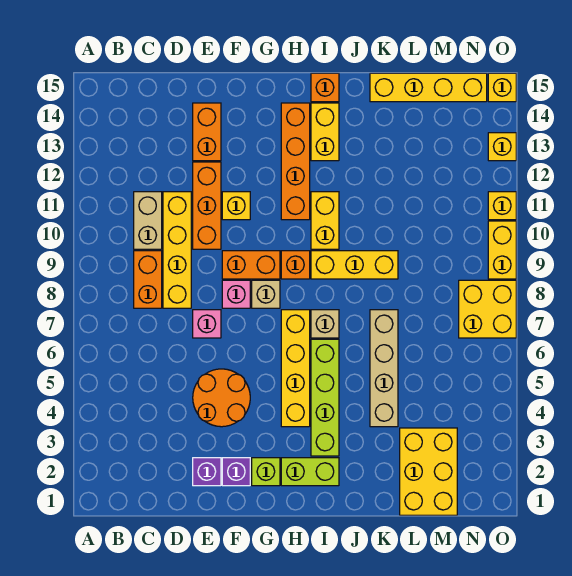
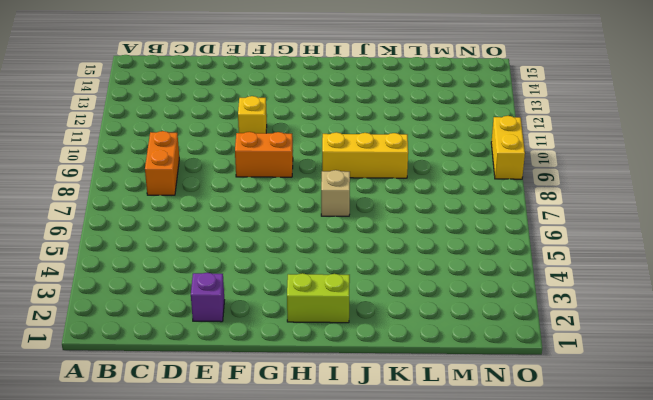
none -> tan brick C10:C11 level 1
none -> yellow brick D8:D11 level 1
none -> orange round brick E4:F5 level 1
none -> pink brick E7 level 1

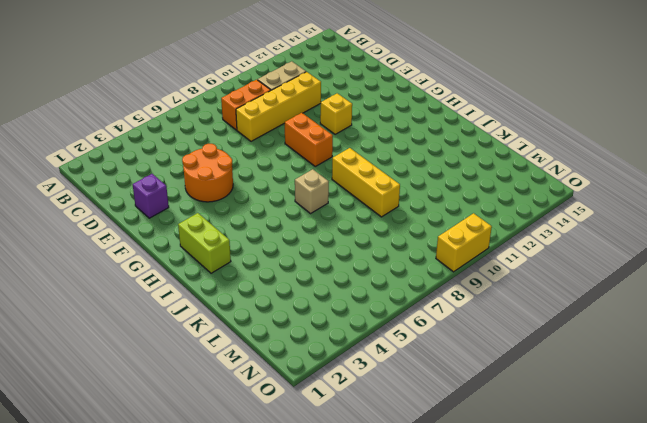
none -> pink brick E7 level 1
none -> orange brick E10:E12 level 1
none -> orange brick E13:E14 level 1
none -> purple brick F2 level 1

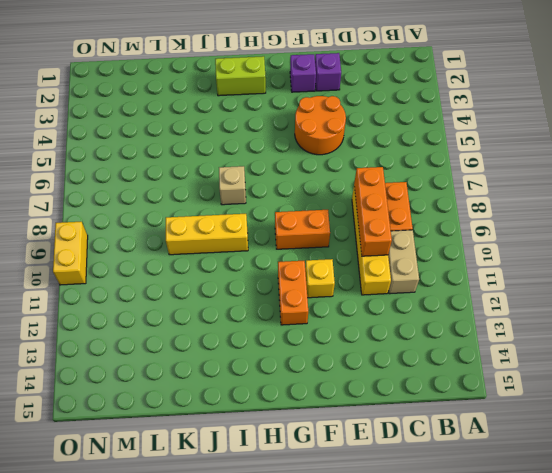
orange brick D8:D10 level 2 -> orange brick E10:E12 level 1
orange brick G11:G12 level 1 -> orange brick E13:E14 level 1
none -> pink brick E7 level 1
none -> pink brick F8 level 1
none -> lime brick G2 level 1
none -> tan brick G8 level 1

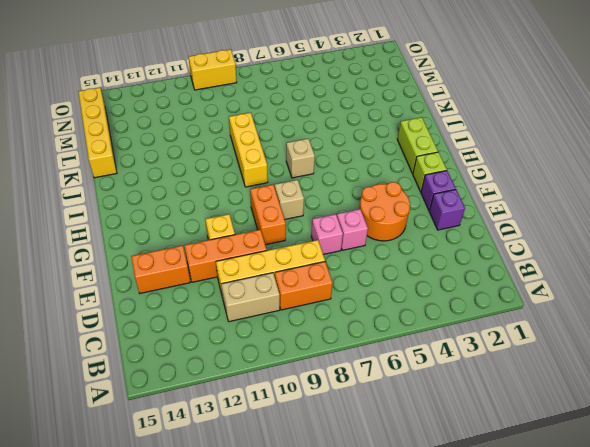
pink brick E6 level 1 -> pink brick F8 level 1
none -> yellow brick H4:H7 level 1
none -> orange brick H9 level 1
none -> orange brick H11:H14 level 1
none -> lime brick I3:I6 level 1

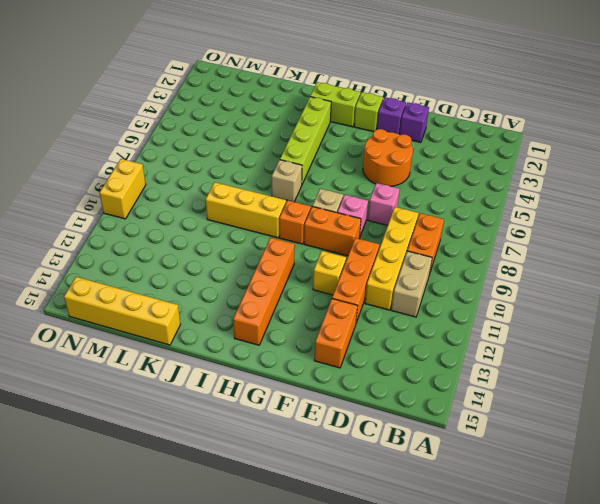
none -> yellow brick H4:H7 level 1
none -> yellow brick I10:I11 level 1
none -> yellow brick I13:I14 level 1
none -> orange brick I15 level 1

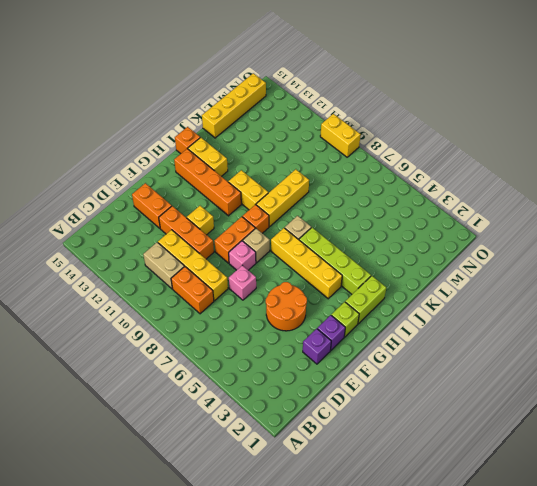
none -> tan brick K4:K7 level 1
none -> yellow brick L1:M3 level 1
none -> yellow brick N7:O8 level 1
none -> yellow brick O11 level 1

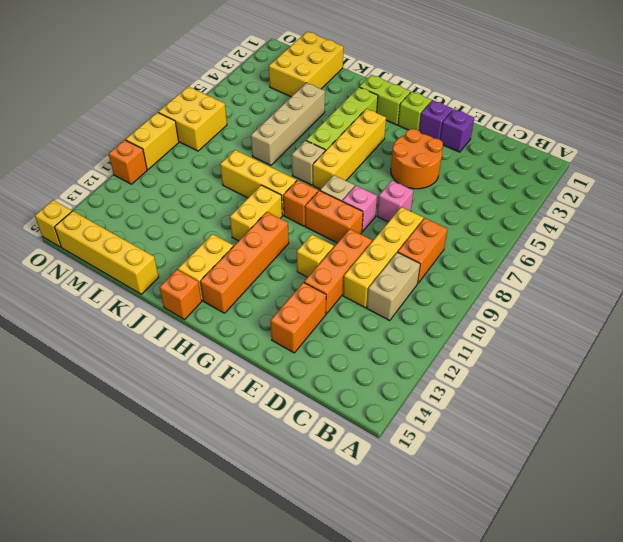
orange brick O11 level 1 -> yellow brick O11 level 1
none -> yellow brick O13 level 1

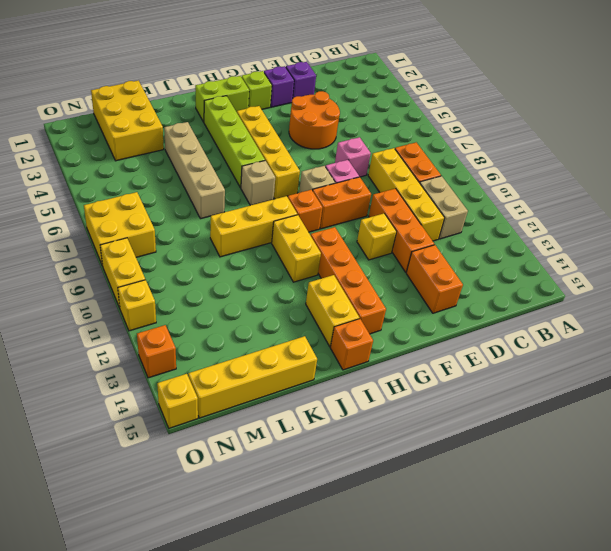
orange brick O13 level 1 -> yellow brick O13 level 1

